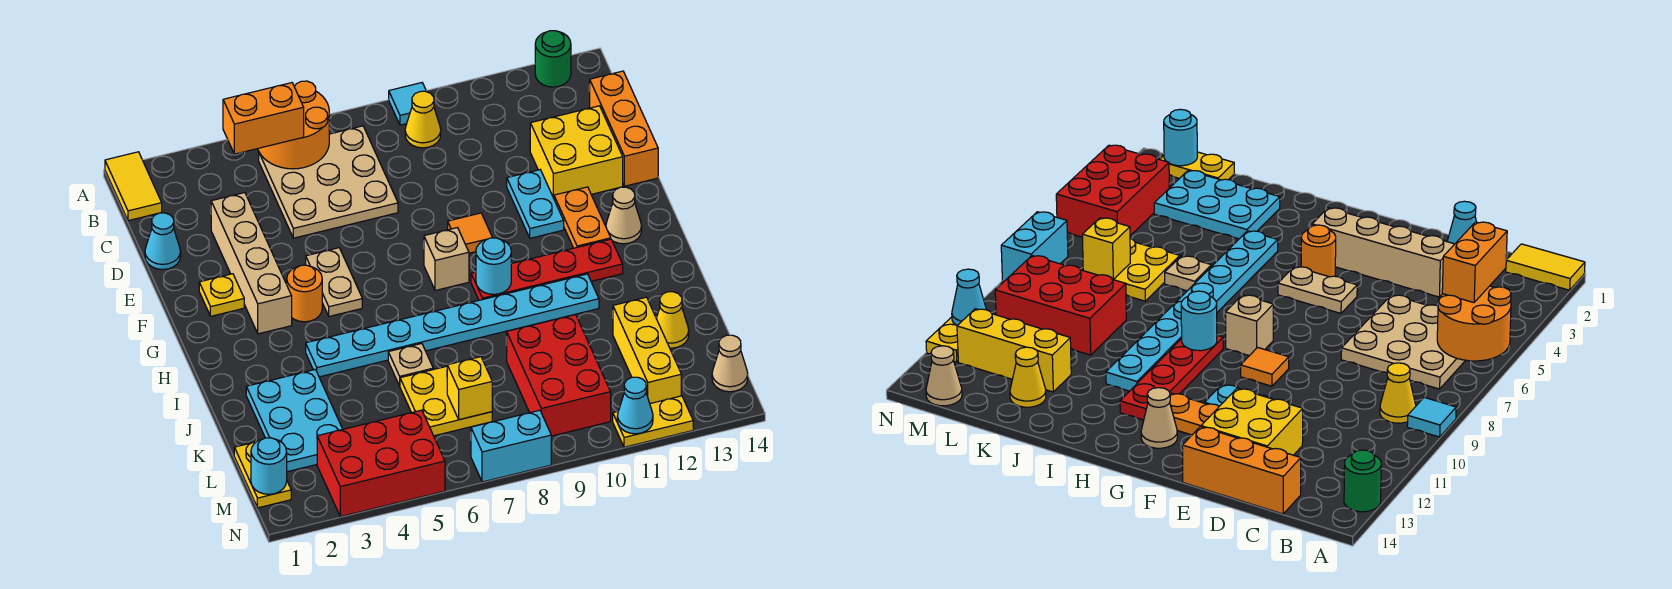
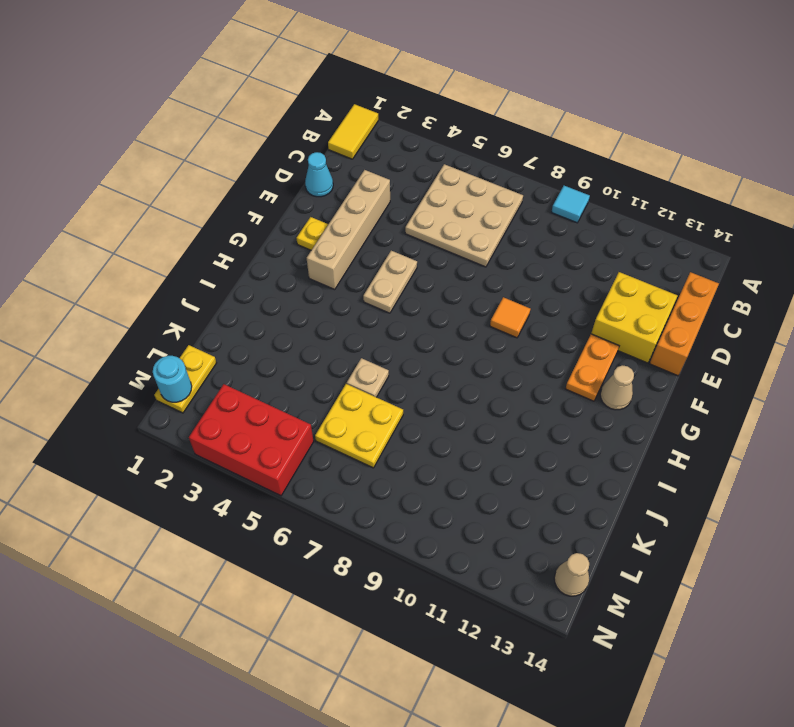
none -> green round brick A13 level 1
none -> yellow cone B9 level 1
none -> cyan plate E11:F11 level 1
none -> orange round brick G4 level 1

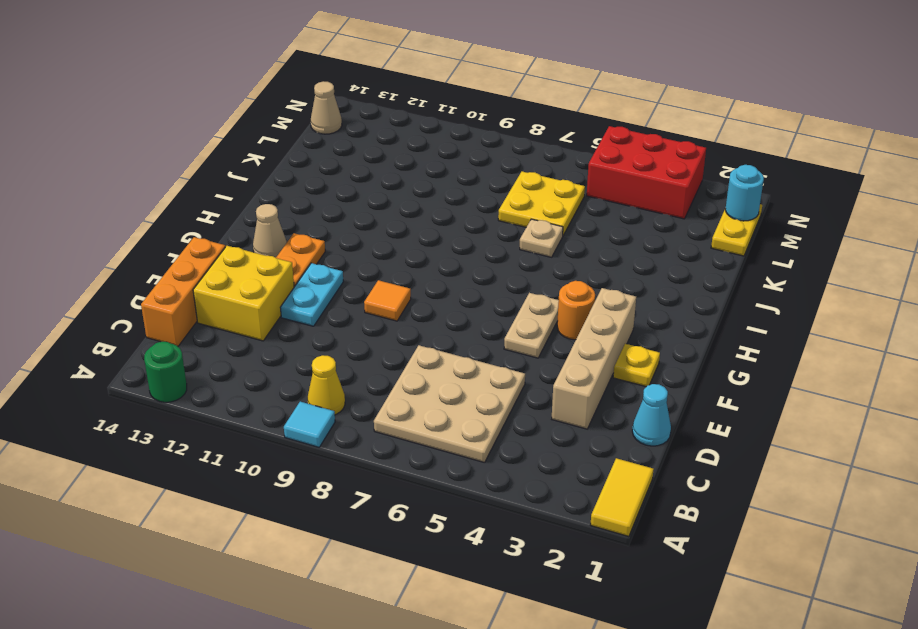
none -> tan brick G8 level 1
none -> red plate H9:H12 level 1
none -> cyan plate I4:I11 level 1
none -> cyan plate J2:L3 level 1

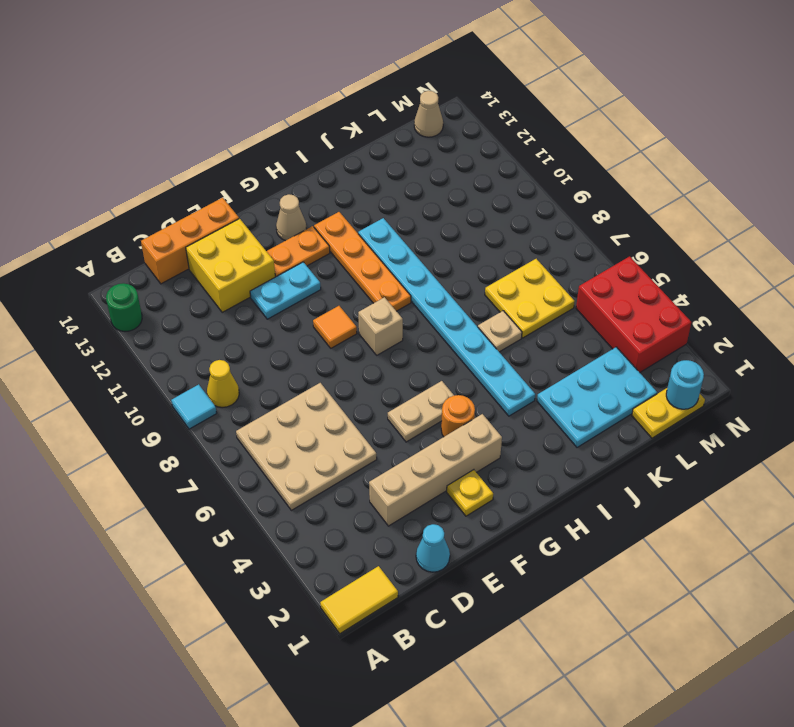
orange plate H9:H12 level 1 -> red plate H9:H12 level 1
none -> red brick K9:M10 level 1
none -> yellow brick K12:M12 level 1
none -> yellow cone K13 level 1
none -> cyan brick N7:N8 level 1

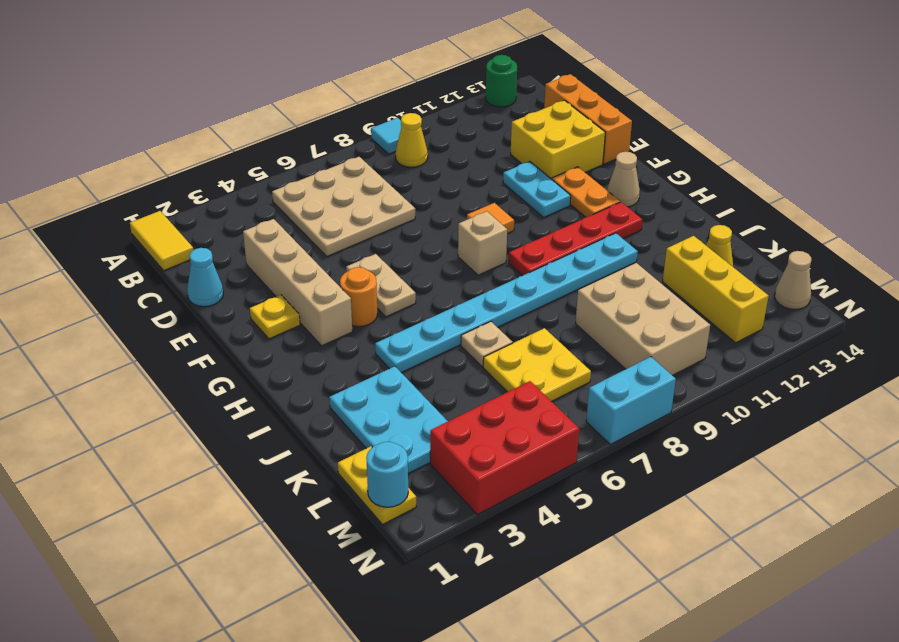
tan brick K9:M10 level 1 -> red brick K9:M10 level 1
none -> yellow plate N11:N12 level 1
none -> orange round brick A5:B6 level 2
none -> cyan round brick H9 level 2
none -> yellow brick L7 level 2

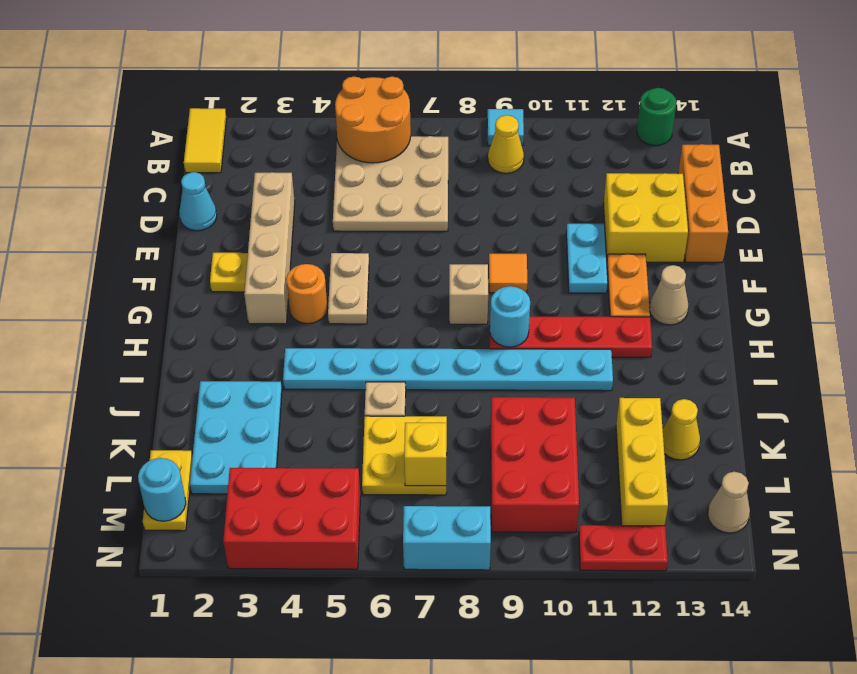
red plate N11:N12 level 1 -> yellow plate N11:N12 level 1
none -> cyan cone N11 level 2
none -> orange brick B4:B5 level 3

